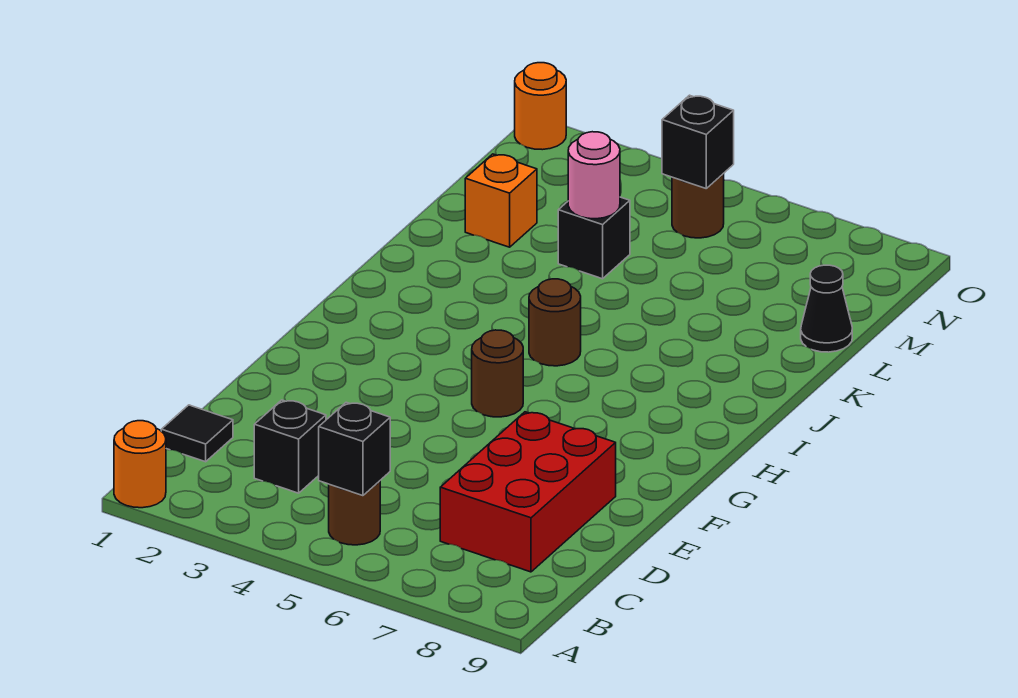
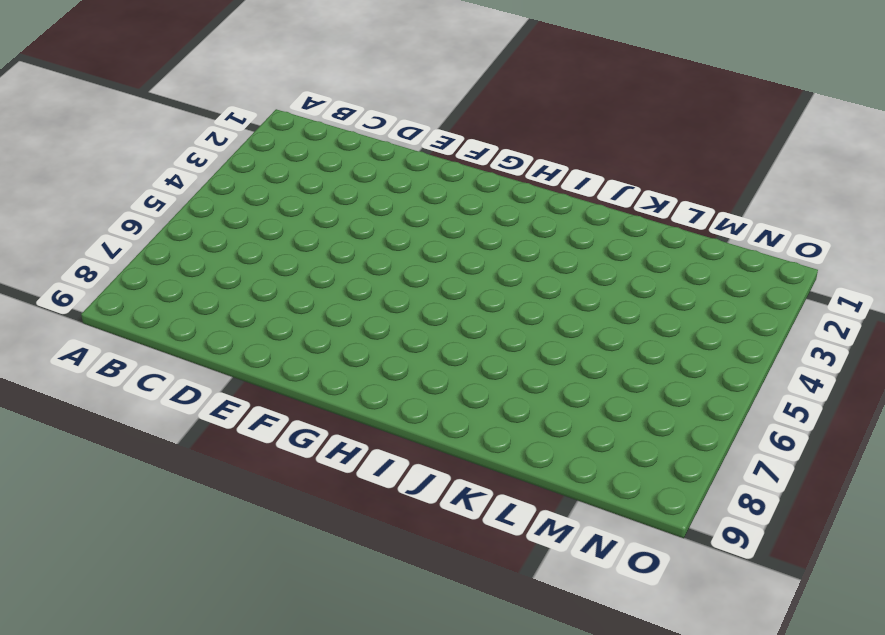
none -> orange round brick A1 level 1
none -> brown round brick B5 level 1
none -> black tile C1 level 1

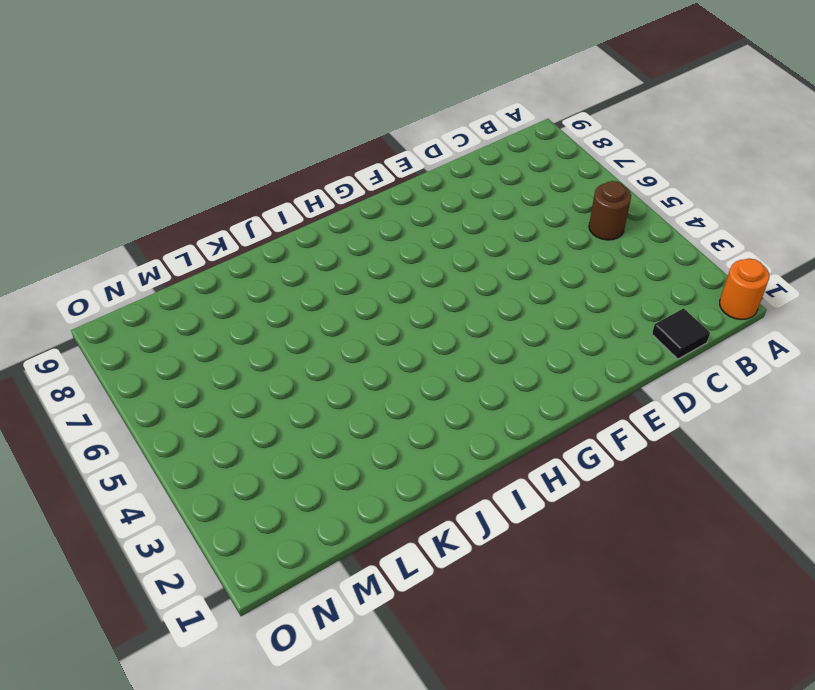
none -> black brick C3 level 1
none -> red brick C7:E8 level 1
none -> brown round brick G5 level 1

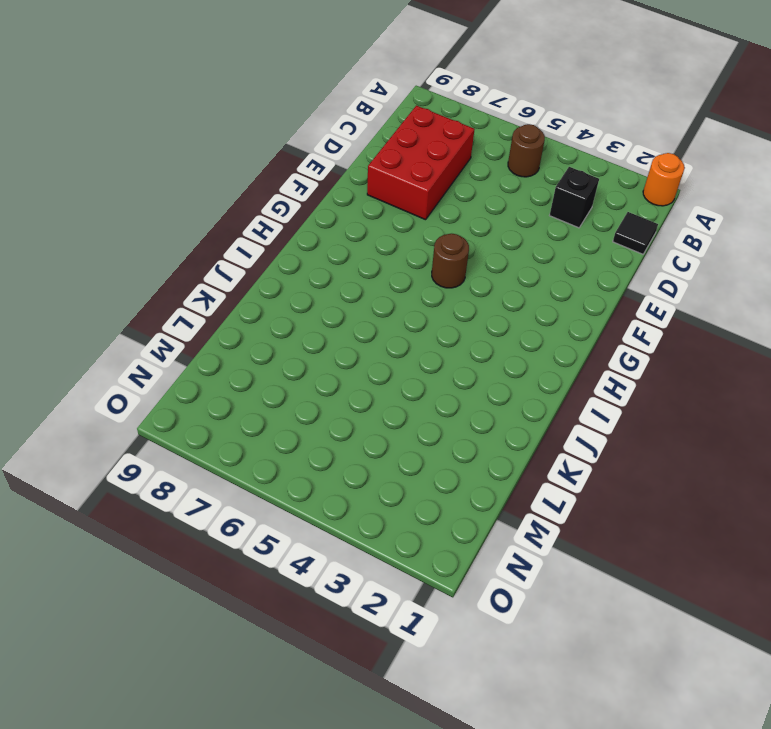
none -> brown round brick I5 level 1
none -> orange brick L2 level 1
none -> black brick L4 level 1

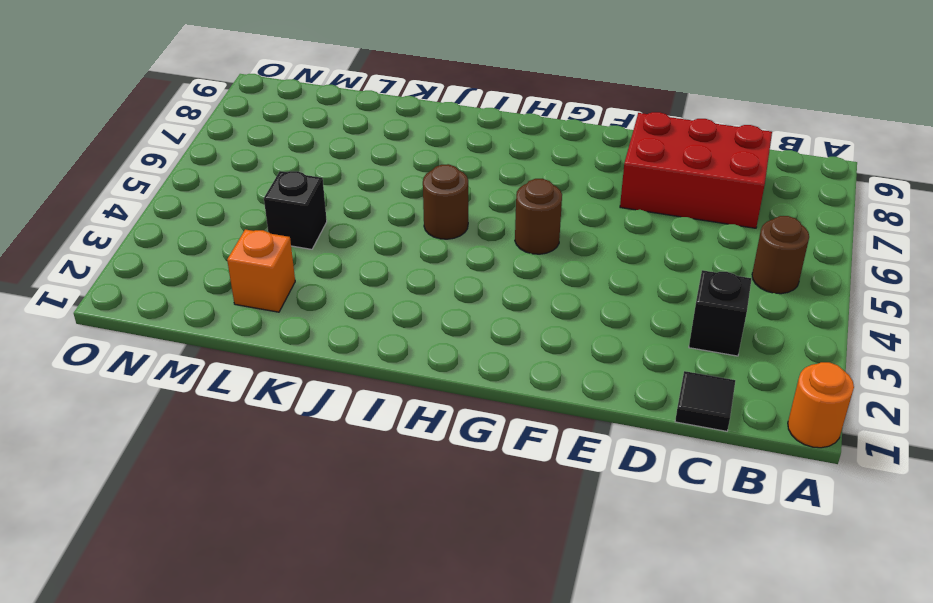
none -> black cone L9 level 1
none -> brown round brick N5 level 1
none -> orange round brick O1 level 1

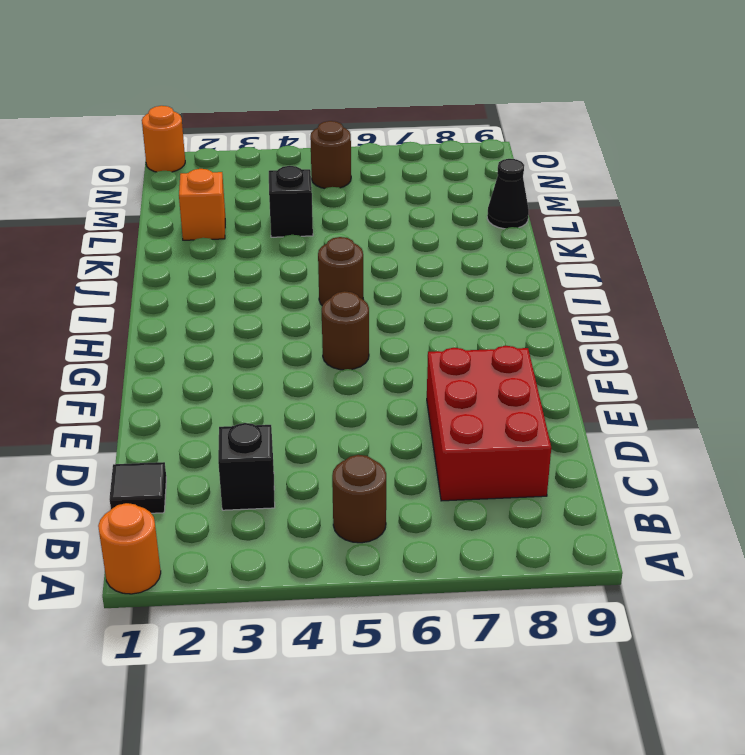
none -> black brick B5 level 2
none -> pink round brick L4 level 2
none -> black brick N5 level 2

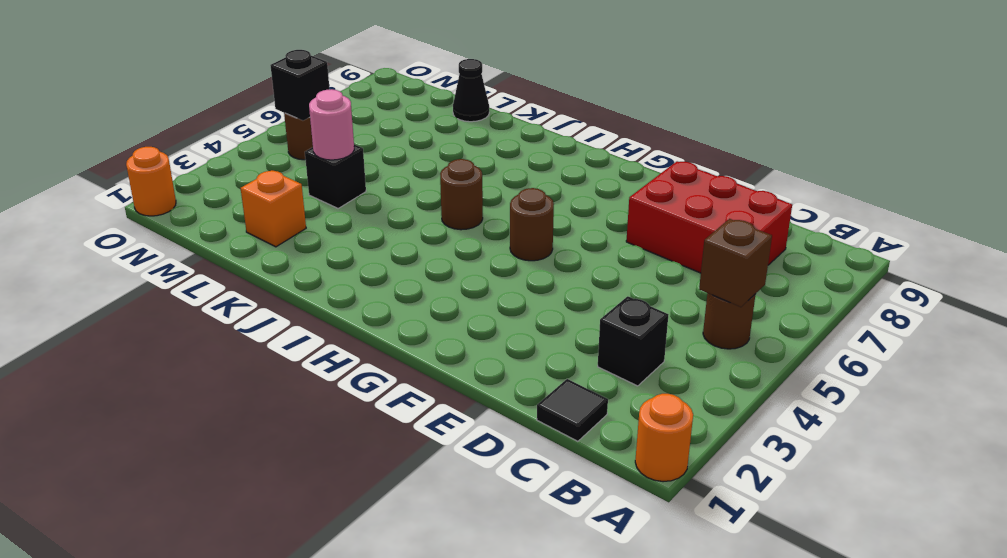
brown brick B5 level 2 -> black brick B5 level 2

